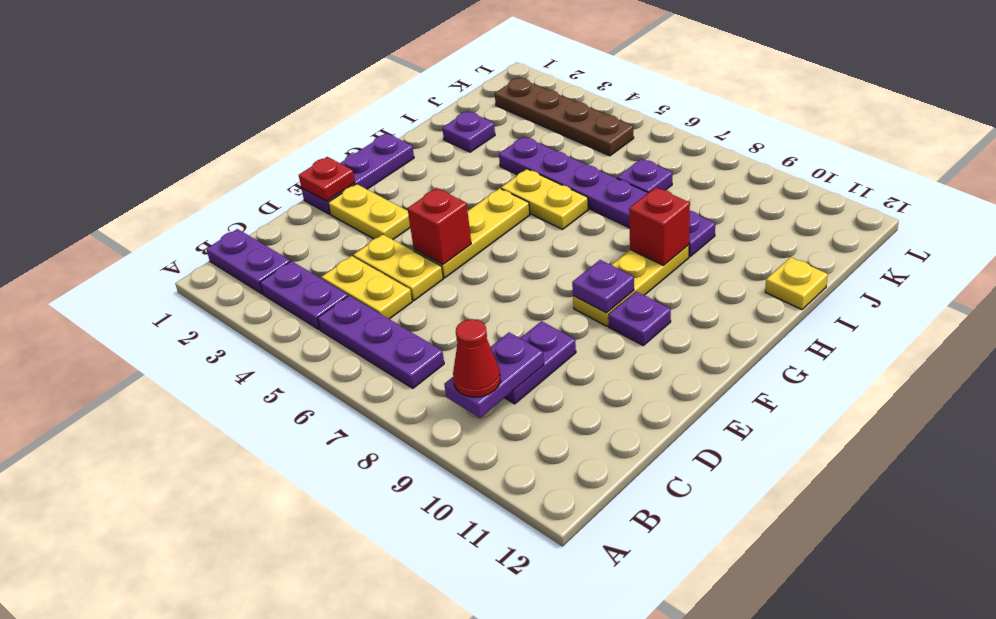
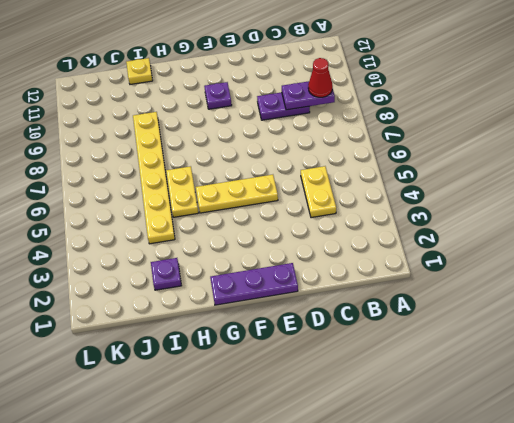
yellow plate I4:I9 level 1 -> purple plate I4:I9 level 1
none -> purple plate B1:B2 level 1
none -> purple plate B3:B4 level 1
none -> purple plate B5:B7 level 1

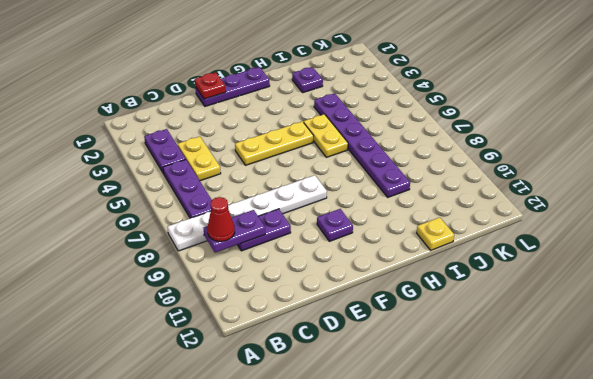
white plate A8:F8 level 1 -> none
none -> purple plate B1:B2 level 1
none -> yellow plate D4:D5 level 1
none -> yellow plate E2:E3 level 1

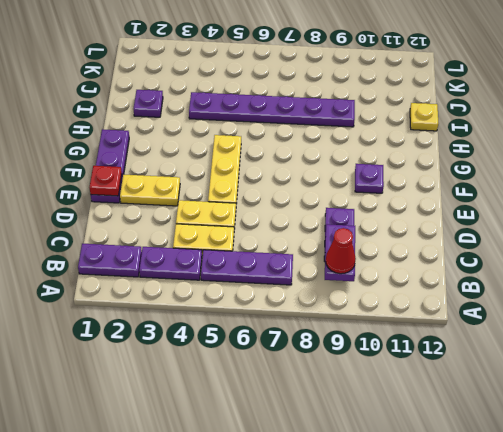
none -> yellow plate F9:H9 level 1
none -> yellow plate H5:H6 level 1
none -> purple plate J7 level 1

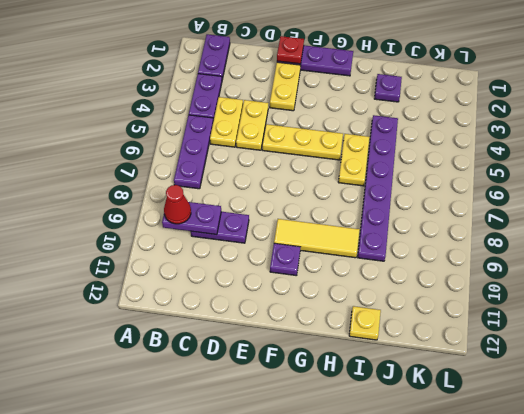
yellow tile F9:H9 level 1 -> yellow plate F9:H9 level 1
none -> purple plate J7 level 1
none -> brown plate K2:K5 level 1
none -> red brick E5 level 2

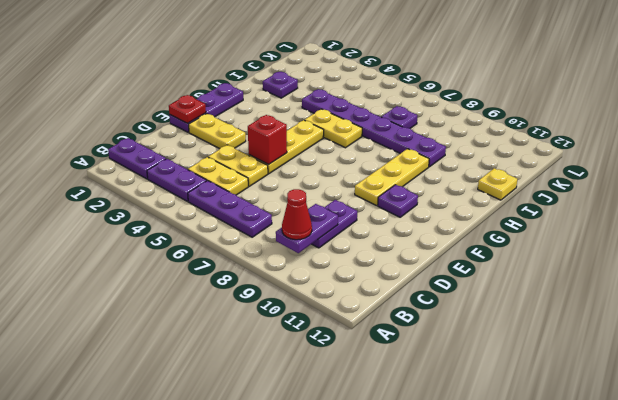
none -> brown plate K2:K5 level 1
none -> purple plate F9 level 2
none -> red brick H9 level 2

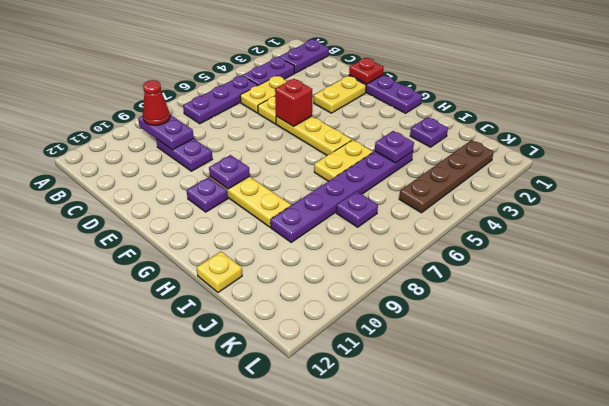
purple plate I4 level 2 -> none
none -> red brick H9 level 2

